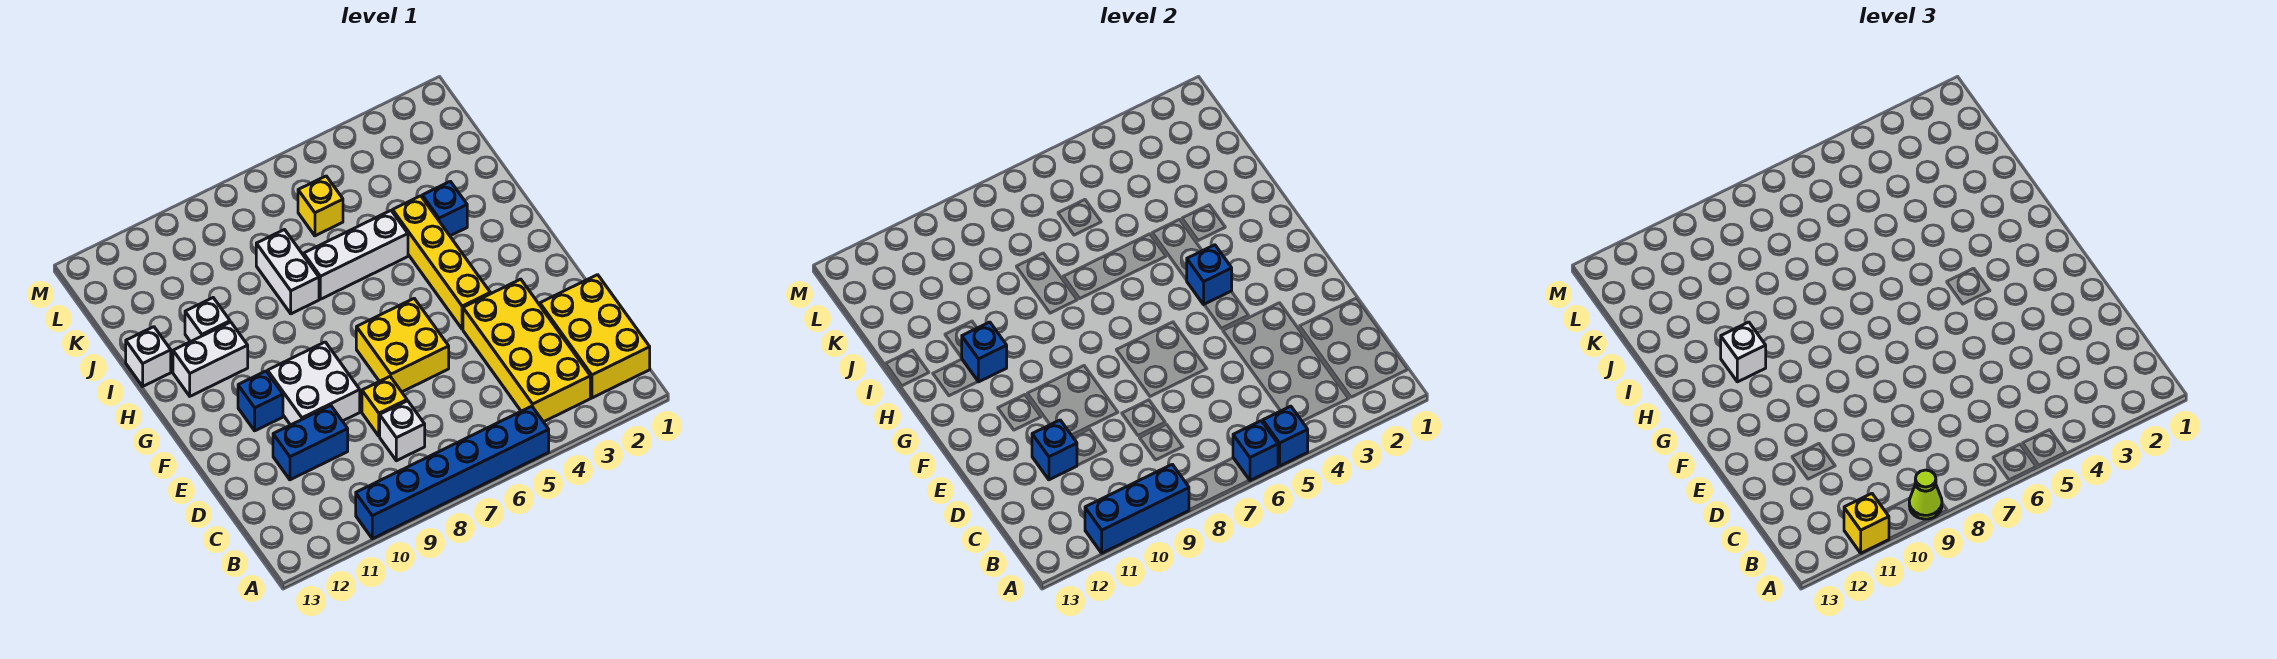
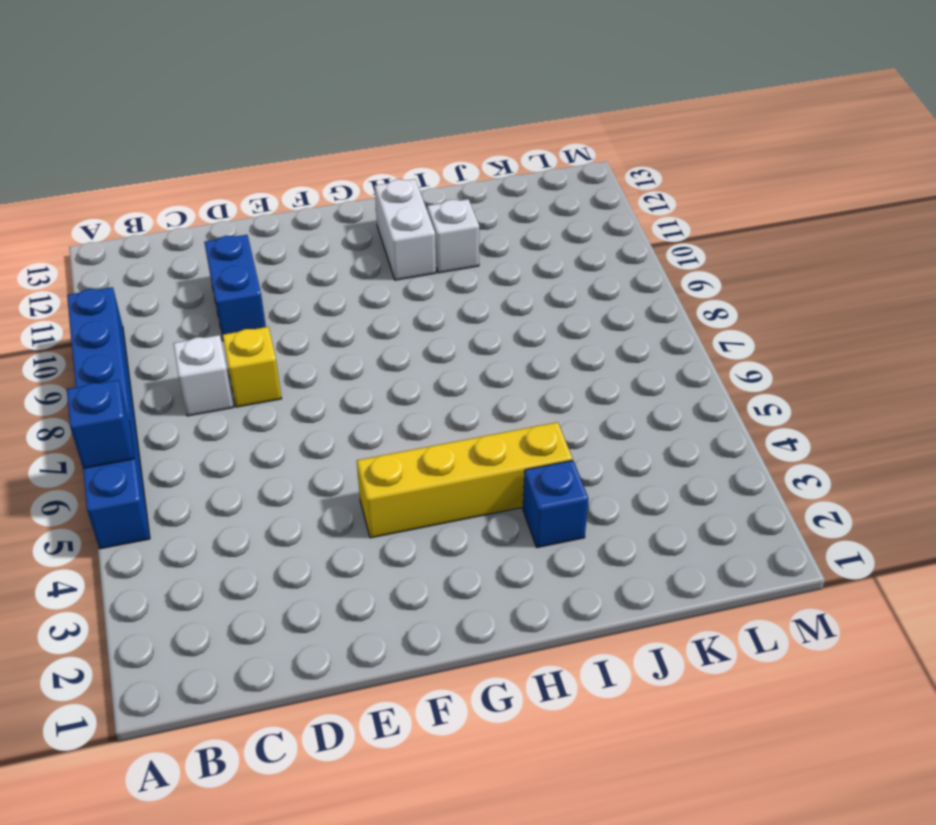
none -> yellow brick B1:D2 level 1
none -> yellow brick B3:E4 level 1
none -> yellow brick E6:F7 level 1

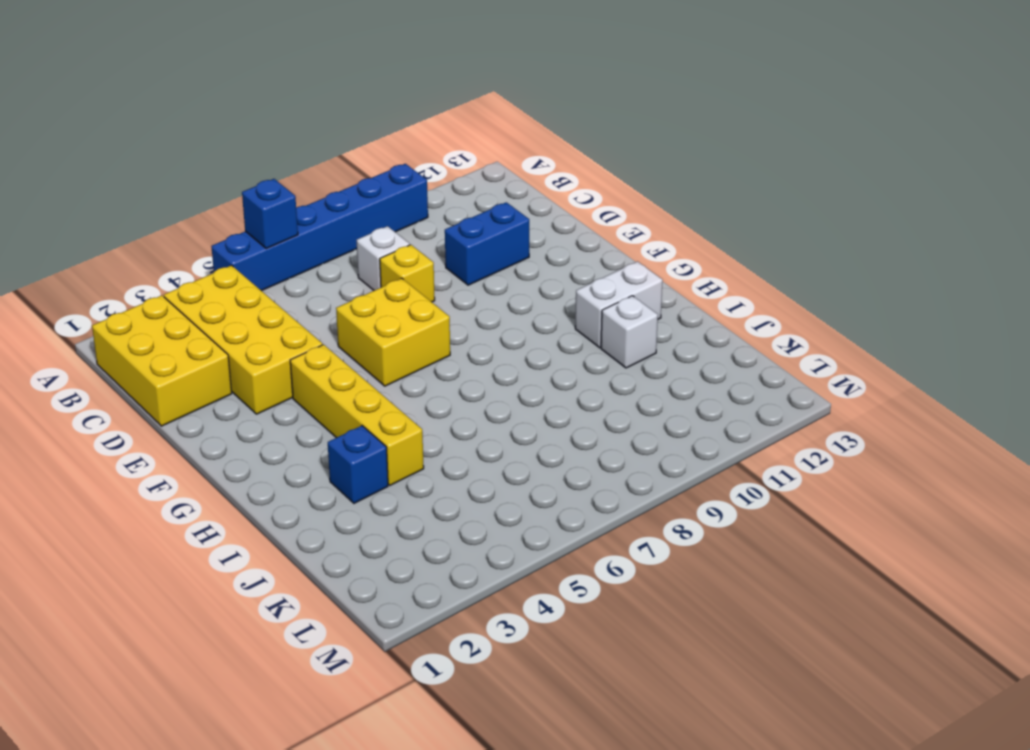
none -> white brick E9:F10 level 1
none -> blue brick F11 level 1
none -> white brick I5:I7 level 1

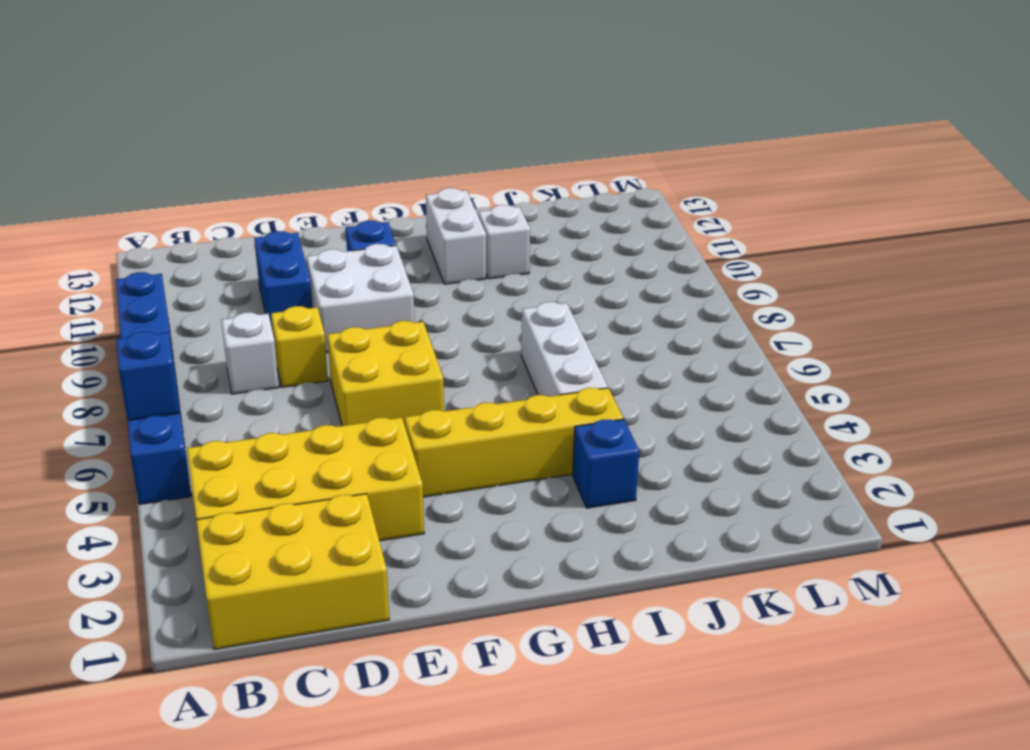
none -> white brick I8:J8 level 1
none -> white brick I13 level 1
none -> yellow brick K6 level 1

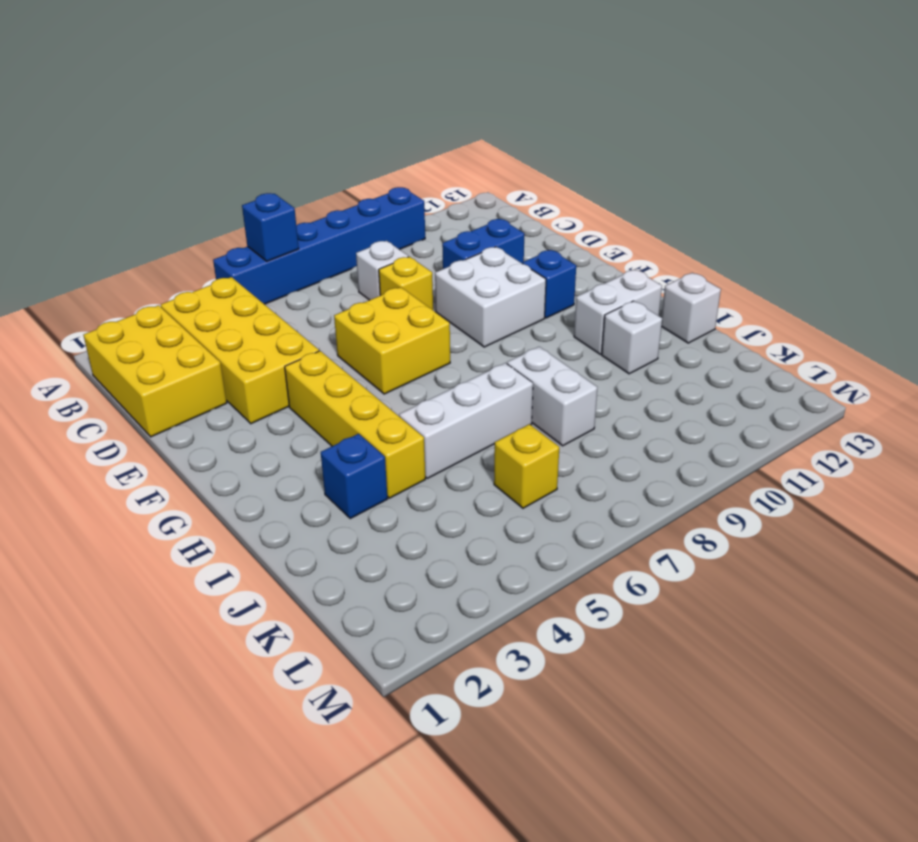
none -> blue brick A5 level 2
none -> blue brick A9:A11 level 2
none -> blue brick D11 level 2

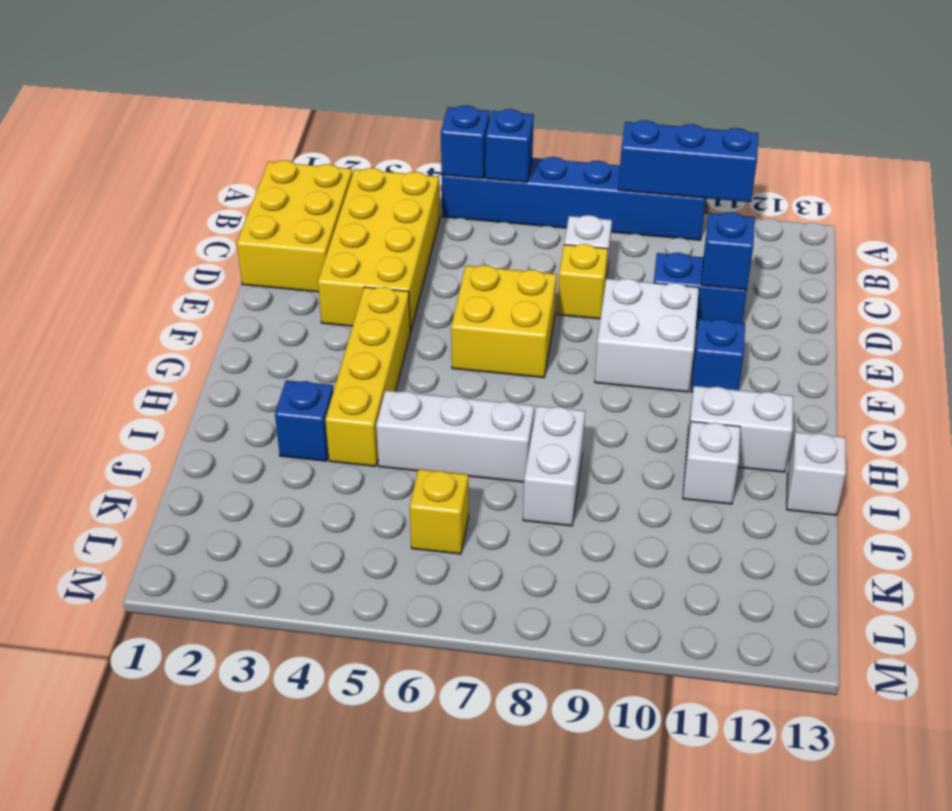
none -> blue brick G4 level 2
none -> blue brick H11 level 2
none -> lime cone A9 level 3

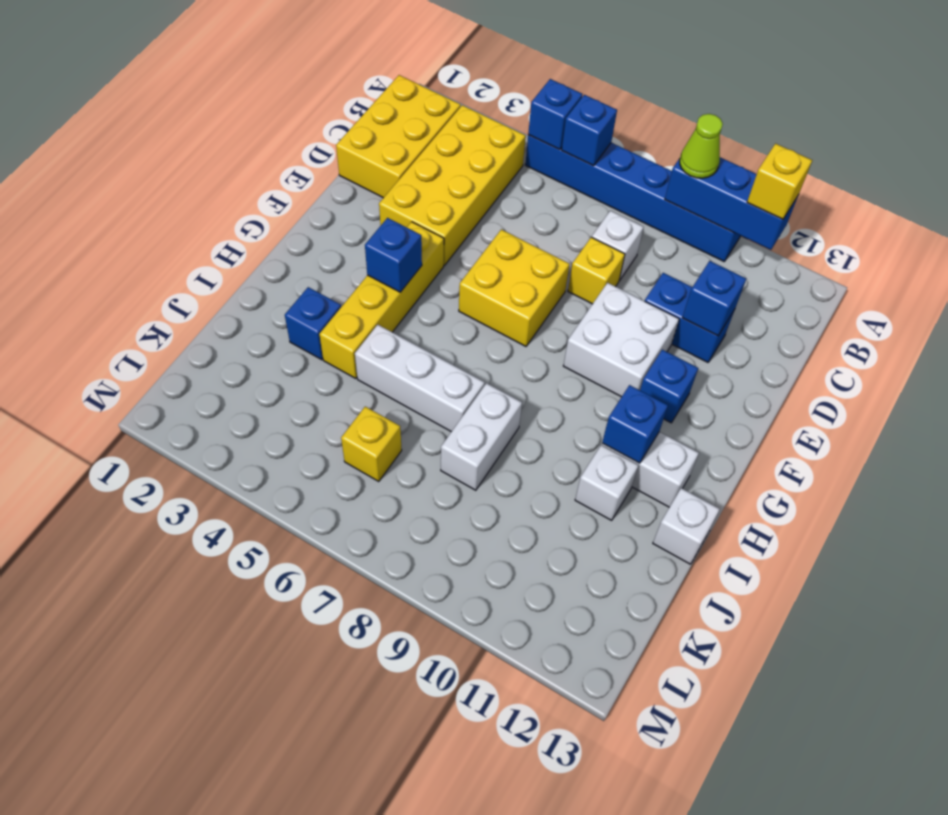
none -> white brick H11 level 3

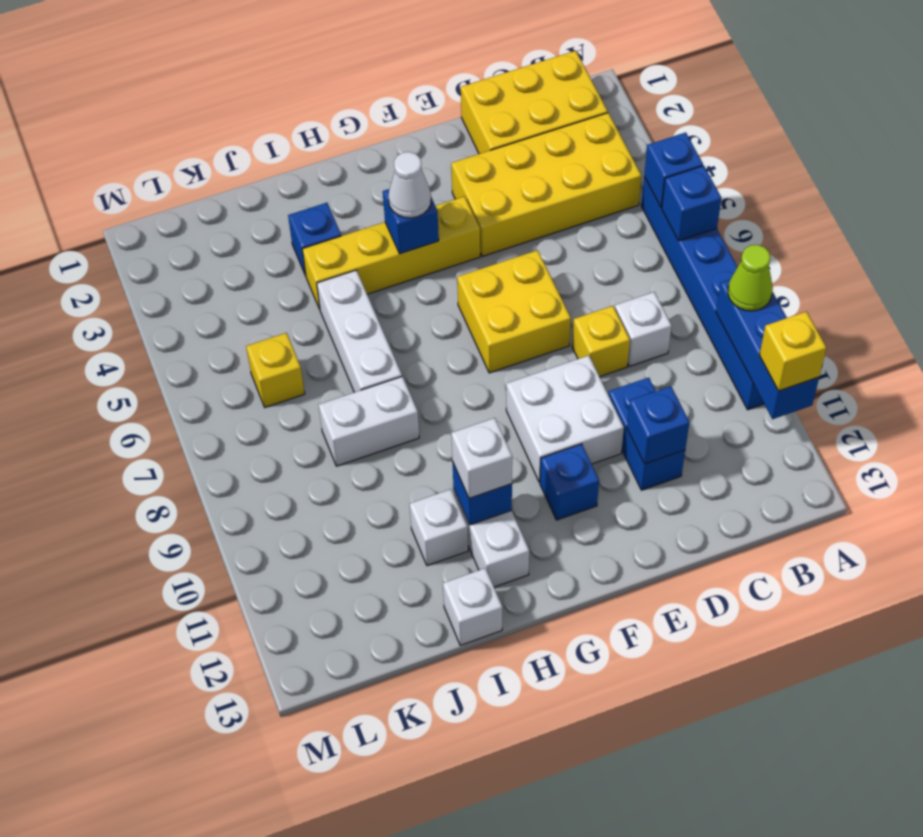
white cone G4 level 3 -> none

